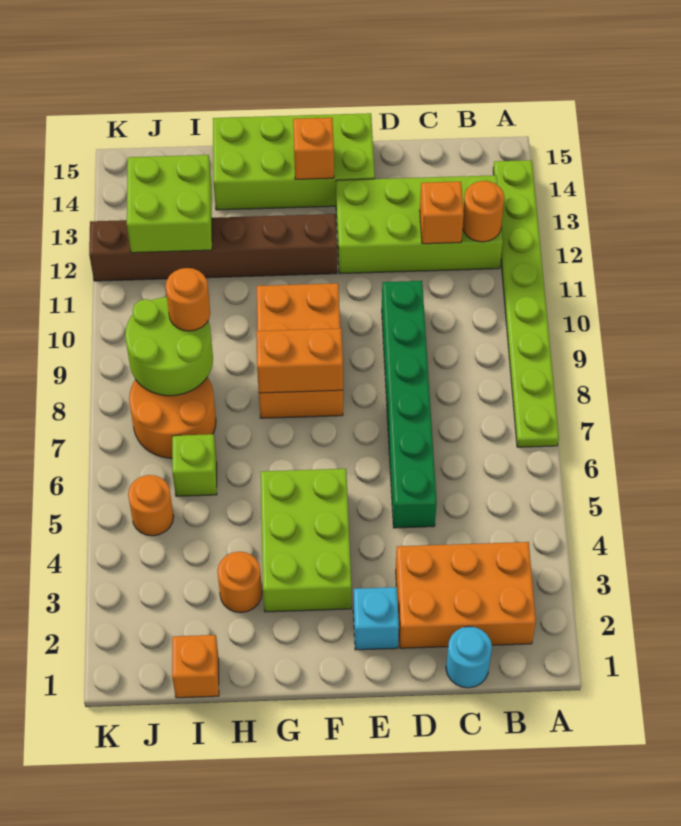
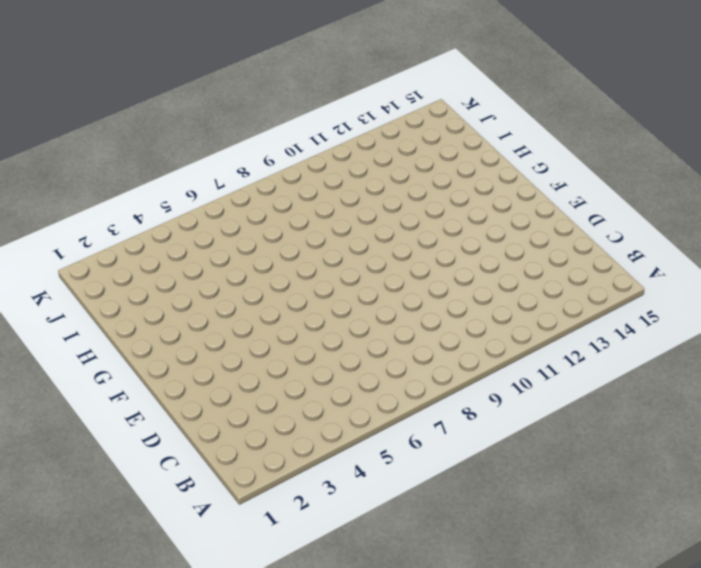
none -> lime plate A7:A14 level 1
none -> orange brick B2:D3 level 1
none -> lime brick B12:E13 level 1

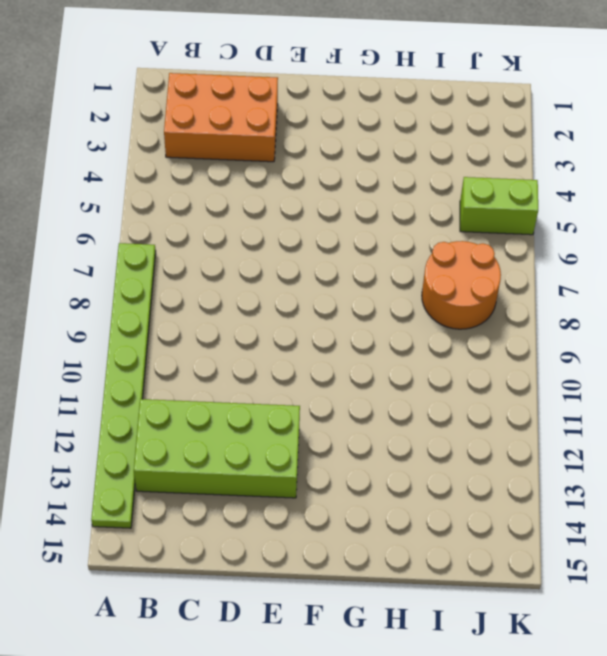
lime brick J5:K5 level 1 -> orange round brick J5 level 1
none -> cyan round brick C1 level 1
none -> green brick D5:D10 level 1
none -> cyan brick E2 level 1

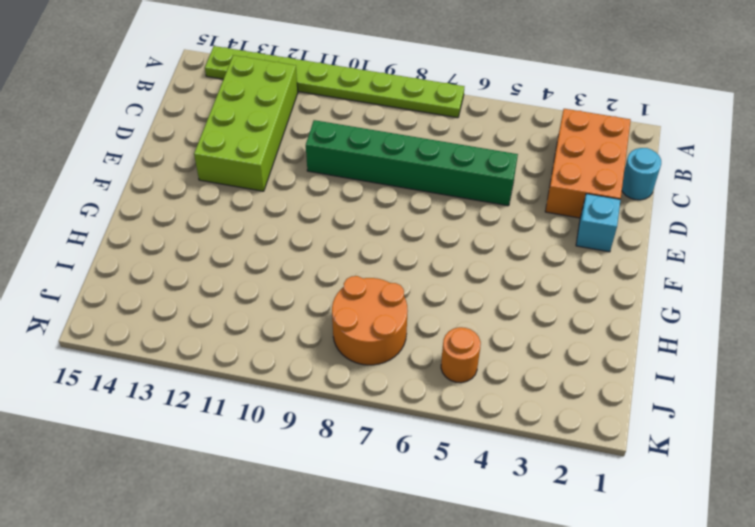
none -> lime brick E14:H15 level 1
none -> lime brick F3:G5 level 1
none -> orange brick F8:G10 level 1

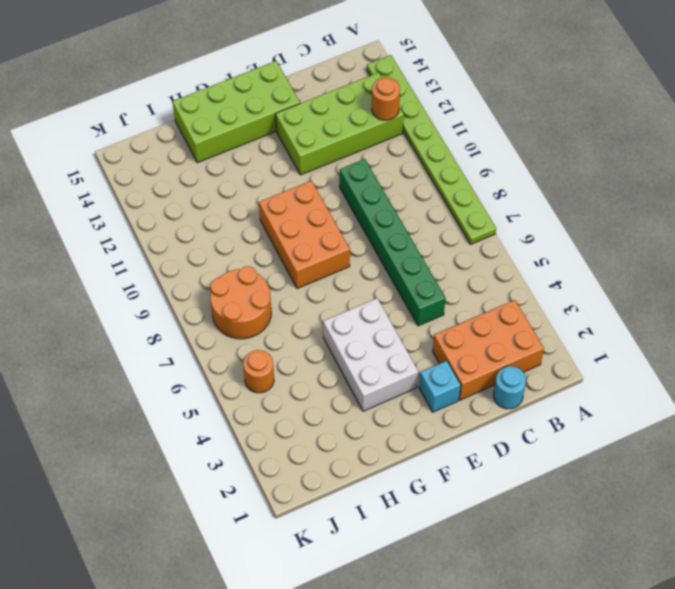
white brick F3:G5 level 1 -> lime brick F3:G5 level 1
none -> brown brick F12:K12 level 1
none -> orange round brick H3 level 1
none -> orange brick I1 level 1

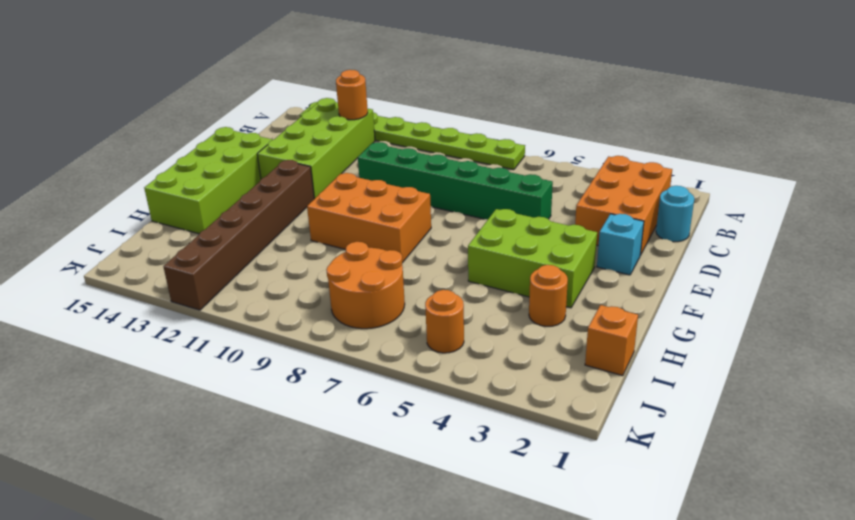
none -> lime brick I6 level 1
none -> orange brick C12 level 2
none -> orange brick F8:G8 level 2

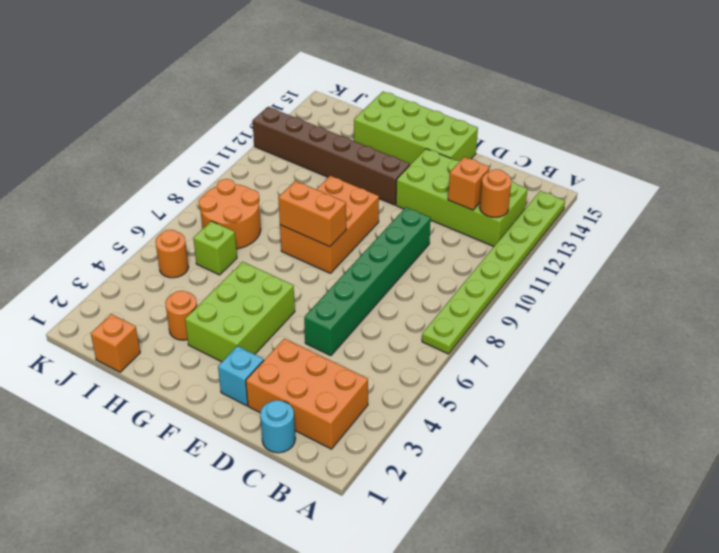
none -> orange brick F14 level 2
none -> lime round brick I8:J9 level 2
none -> lime brick I12:J13 level 2

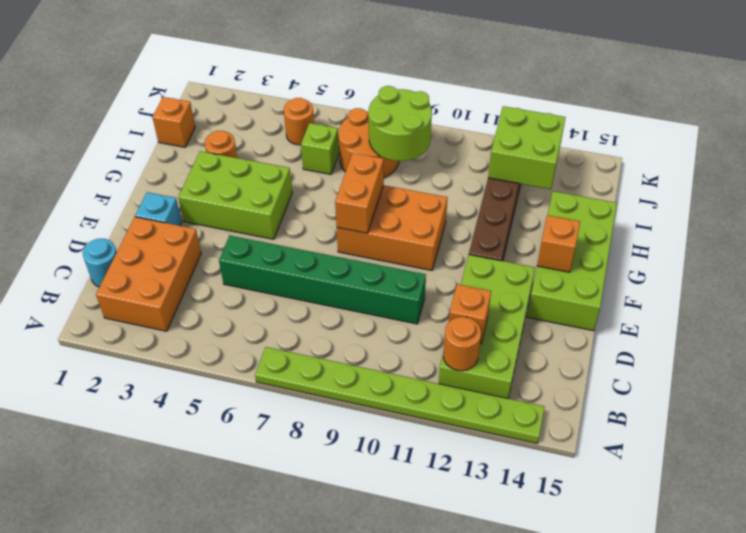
none -> orange round brick I9 level 3

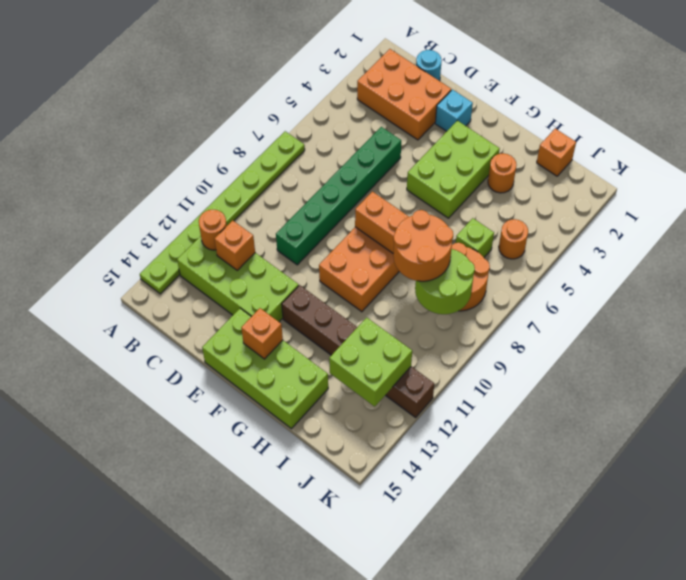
orange round brick H8:I9 level 3 -> orange round brick I9 level 3

